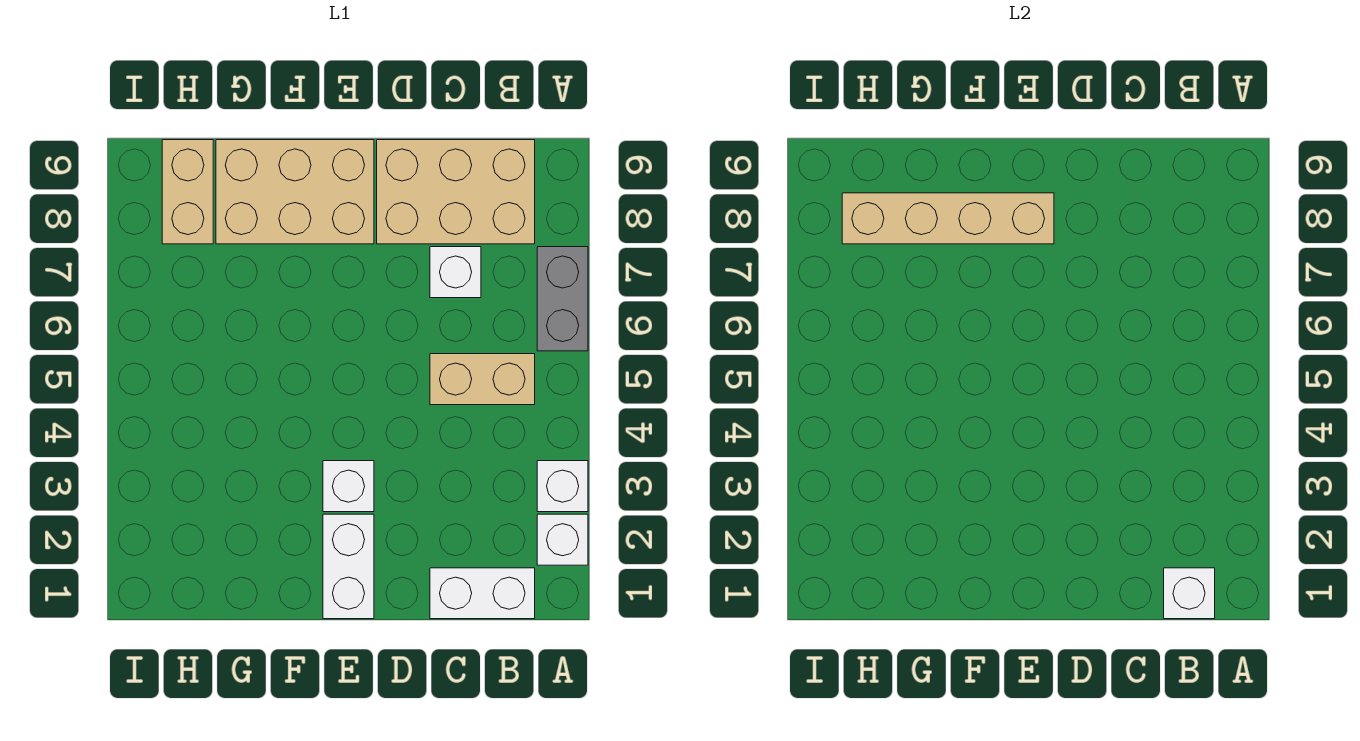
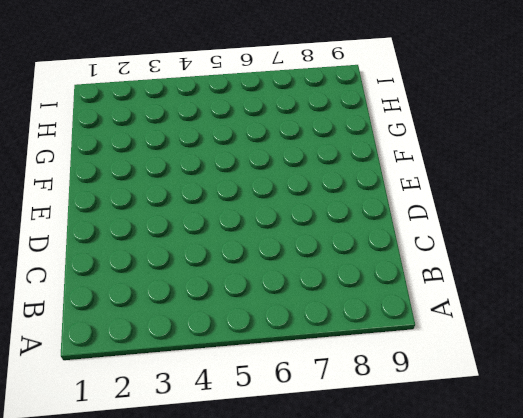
none -> white brick A2 level 1
none -> white brick A3 level 1
none -> grey brick A6:A7 level 1

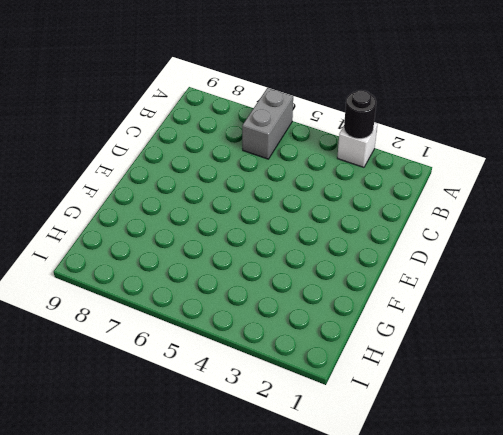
black round brick A3 level 2 -> none
grey brick A6:B6 level 1 -> grey brick A6:A7 level 1
none -> white brick A2 level 1
none -> white brick B1:C1 level 1
none -> tan brick B5:C5 level 1

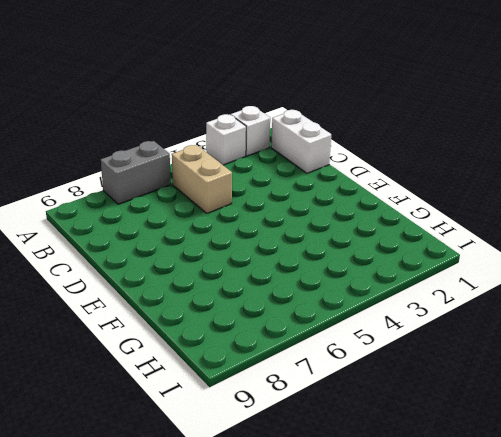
none -> tan brick B8:D9 level 1
none -> white brick C7 level 1
none -> white brick E1:E2 level 1

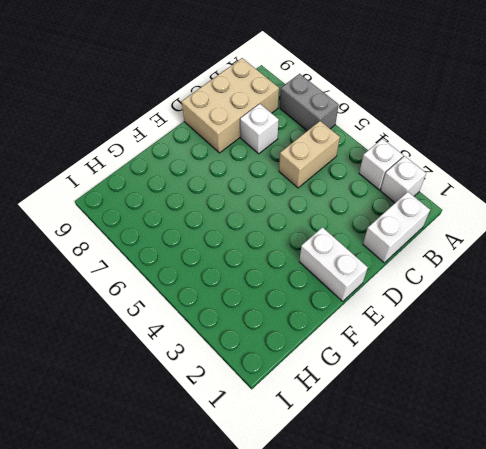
none -> white brick E3 level 1
none -> tan brick E8:G9 level 1
none -> tan brick H8:H9 level 1

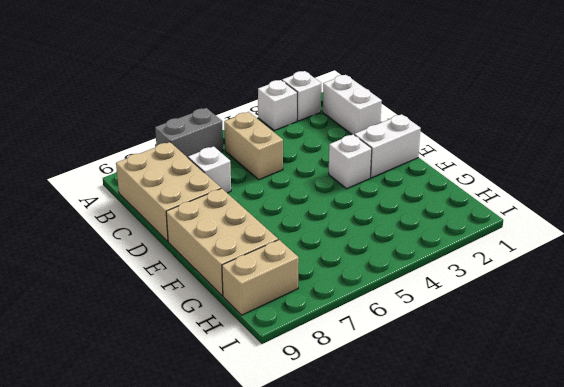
none -> white brick B1 level 2
none -> tan brick E8:H8 level 2

